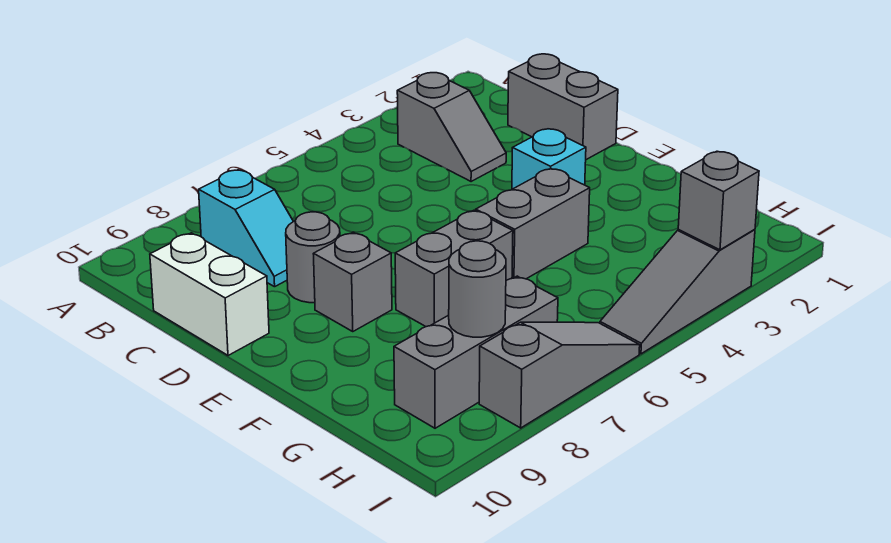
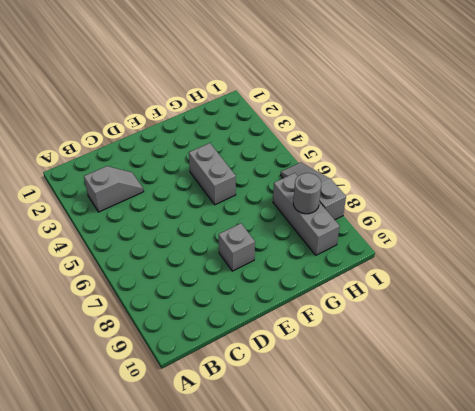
none -> cyan slope B8:C8 level 1 top B
none -> grey brick C1:D1 level 1
none -> white brick C10:D10 level 1

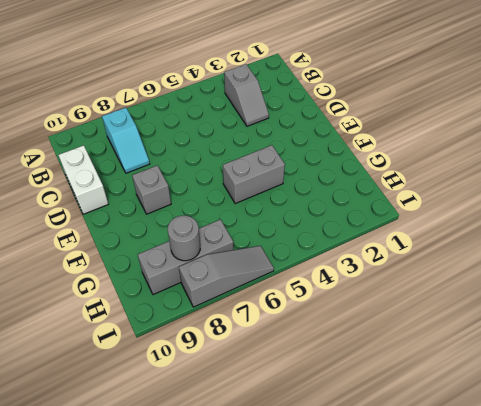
none -> grey brick C1:D1 level 1
none -> grey round brick D8 level 1
none -> cyan brick E3 level 1

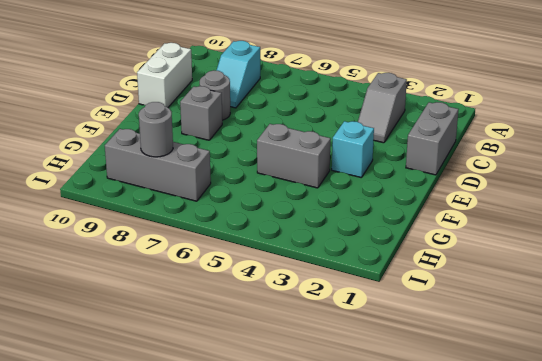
none -> grey brick F6:F7 level 1
none -> grey slope I3:I5 level 1 top 3
none -> grey slope I6:I8 level 1 top 8

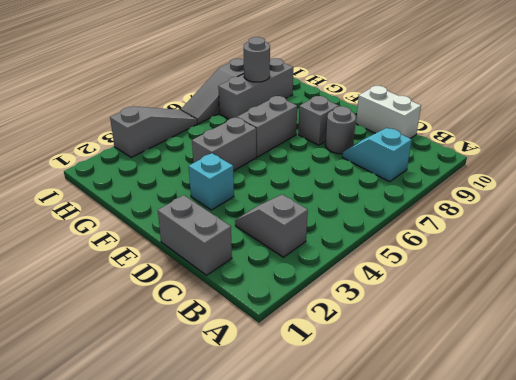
none -> grey brick I3 level 2

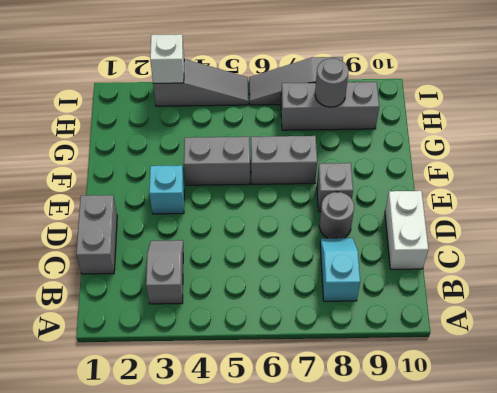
white brick I3 level 2 -> grey brick I3 level 2

